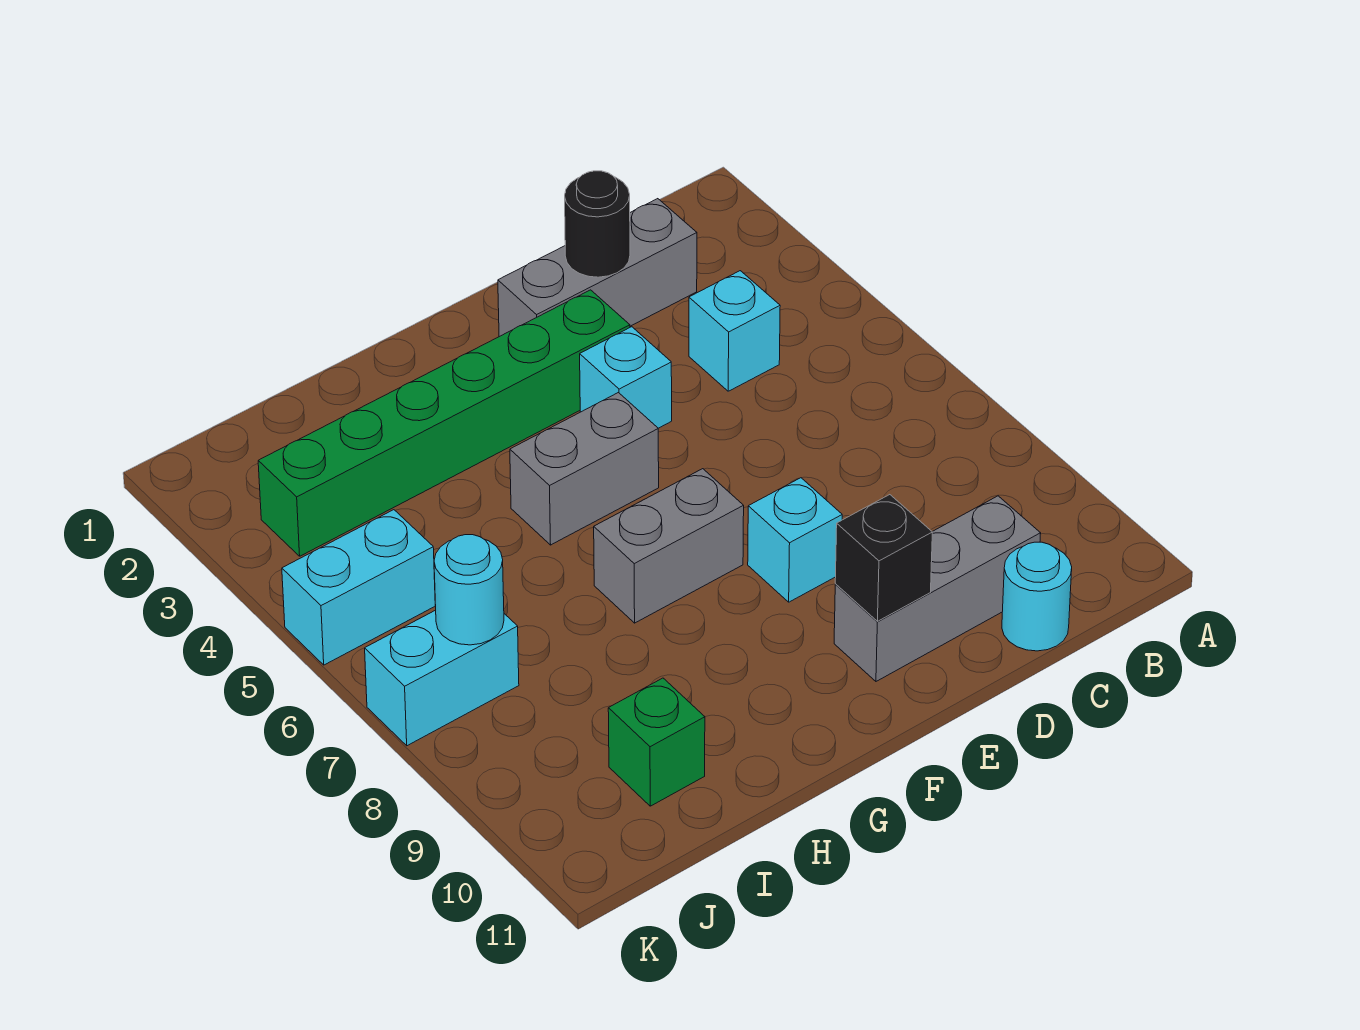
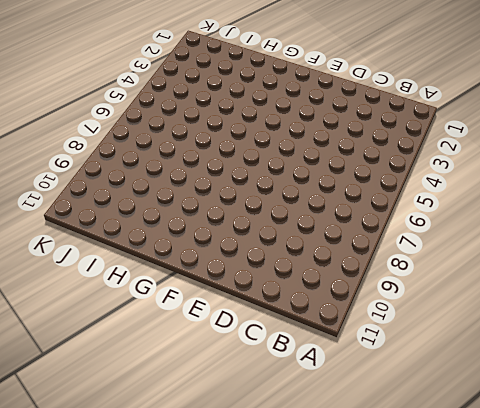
none -> grey brick C2:E2 level 1
none -> cyan brick C4 level 1
none -> grey brick C10:E10 level 1

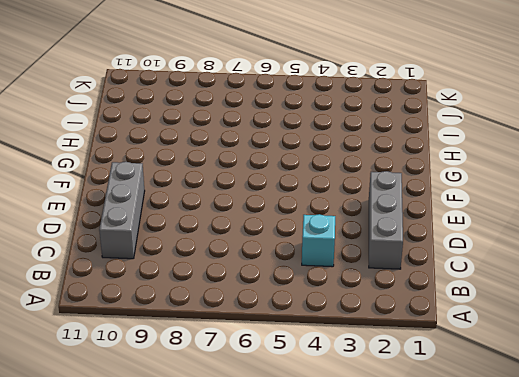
none -> cyan round brick C11 level 1
none -> green brick E3:J3 level 1
none -> cyan brick E4 level 1

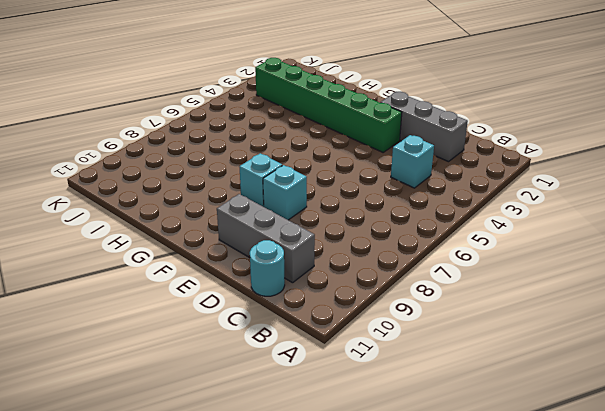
cyan brick F8 level 1 -> cyan brick E4 level 1
none -> grey brick F5:G5 level 1
none -> grey brick F7:G7 level 1
none -> green brick I10 level 1

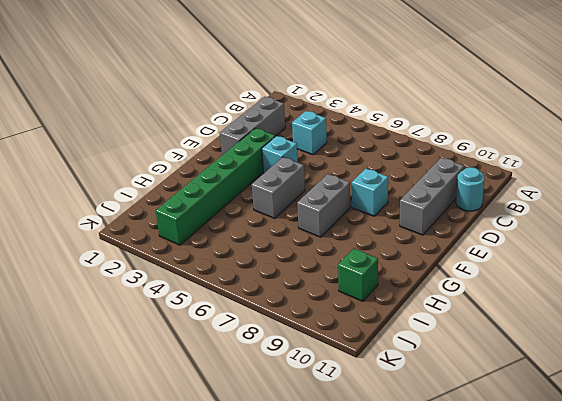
none -> cyan brick J5:K5 level 1
none -> cyan brick J7:K7 level 1
none -> black round brick D2 level 2

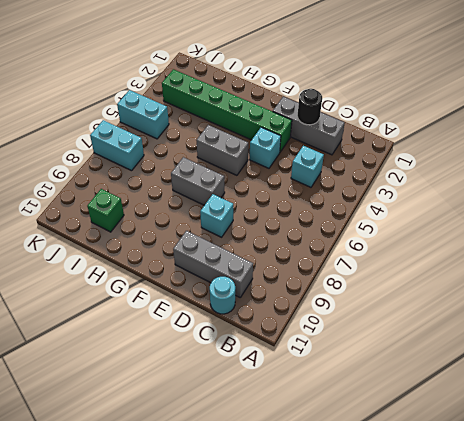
none -> black brick E10 level 2
none -> cyan round brick J7 level 2

